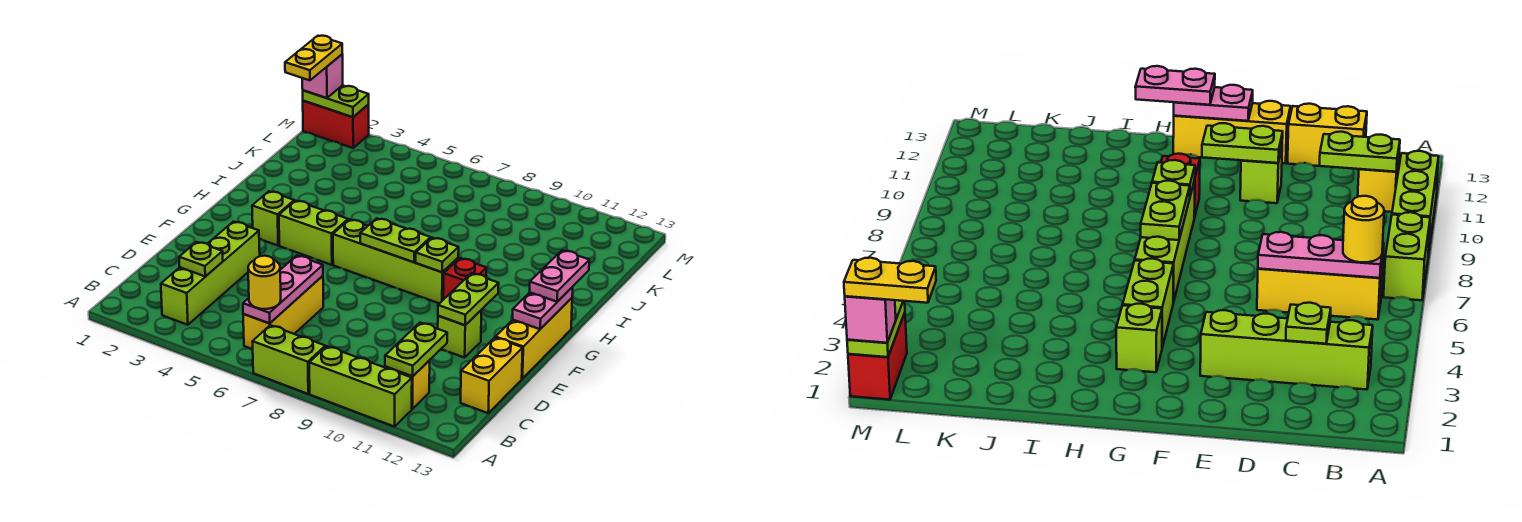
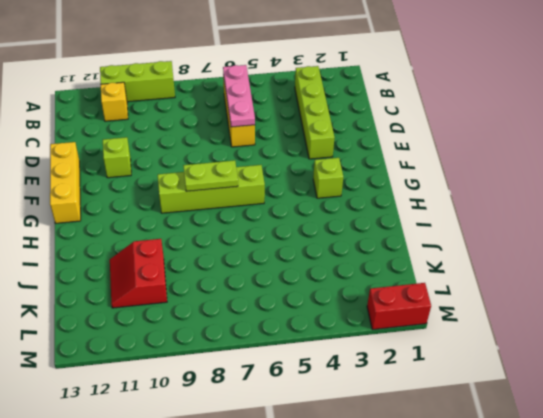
red slope J10:K11 level 1 top 10 -> none
none -> lime brick A7:A8 level 1
none -> yellow brick C13:D13 level 1
none -> lime brick G4:G5 level 1

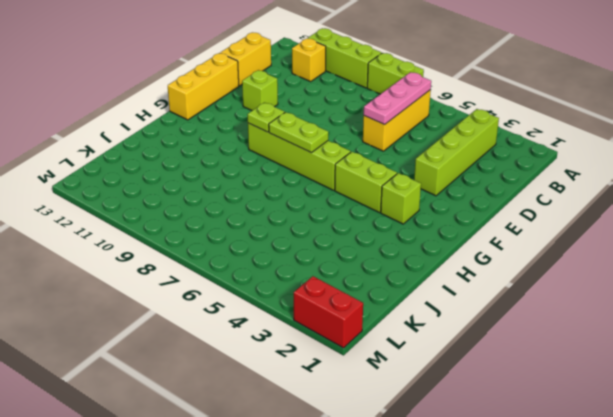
none -> red brick G10 level 1
none -> lime plate B11:C11 level 2
none -> lime plate C3 level 2

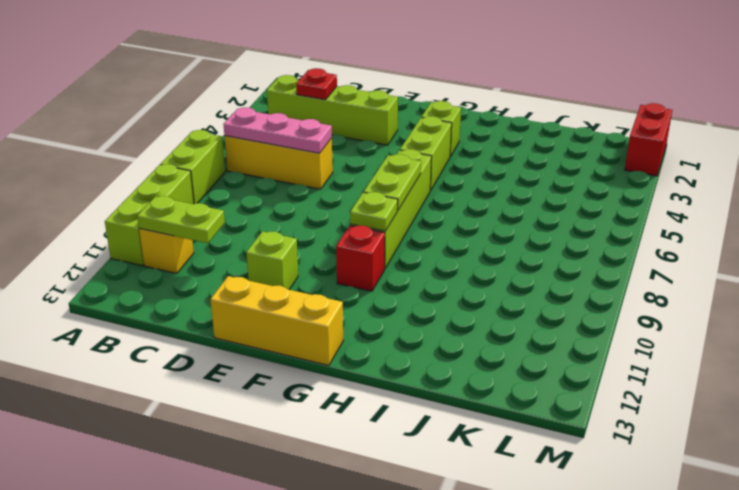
red plate C3 level 2 -> lime plate C3 level 2
none -> yellow brick C13:D13 level 1
none -> lime plate E11:F11 level 2
none -> pink plate F13:G13 level 2

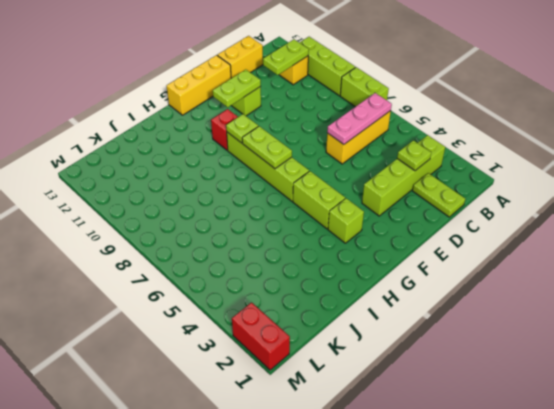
lime plate C1:C2 level 1 -> lime plate M1:M2 level 2
none -> pink plate F13:G13 level 2
none -> yellow round brick B6 level 3
none -> pink plate G13:H13 level 3

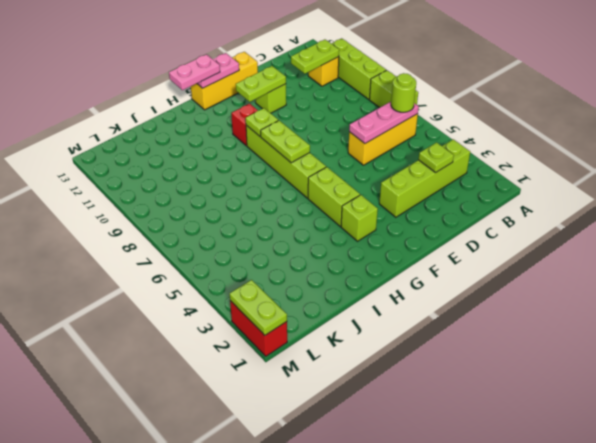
lime round brick B6 level 3 -> yellow round brick B6 level 3
none -> yellow brick C13:D13 level 1
none -> pink brick M1 level 3
none -> yellow plate L1:M1 level 4

